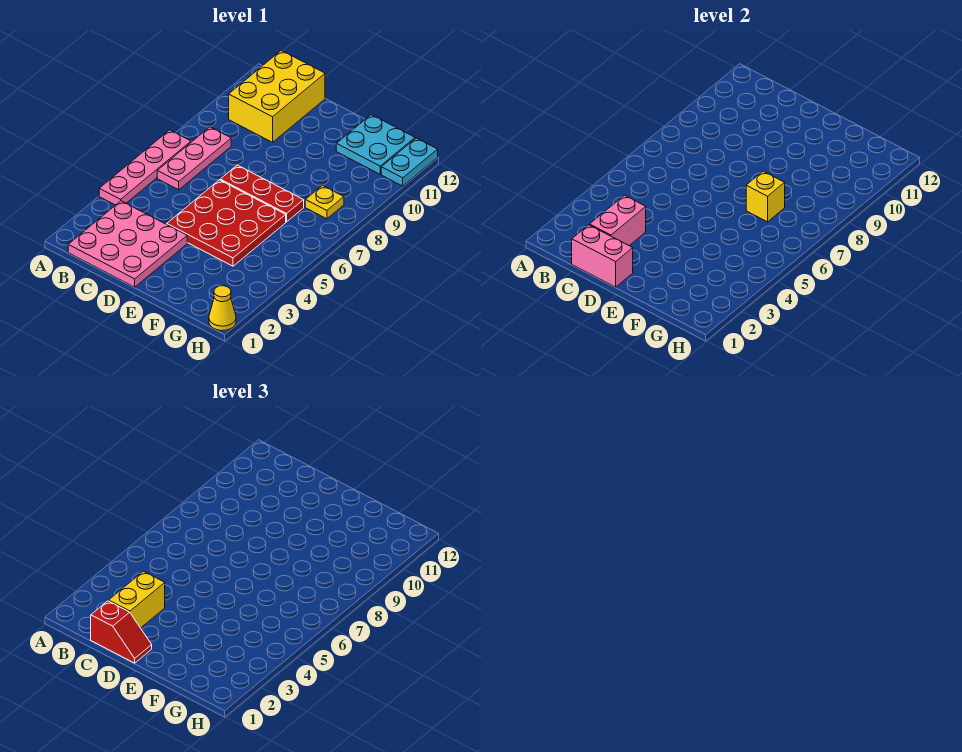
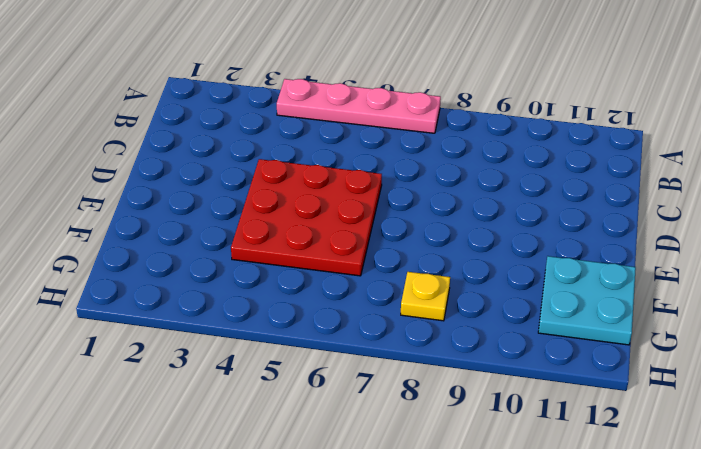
none -> pink plate B1:D3 level 1
none -> pink plate B6:B8 level 1
none -> yellow brick B10:C12 level 1

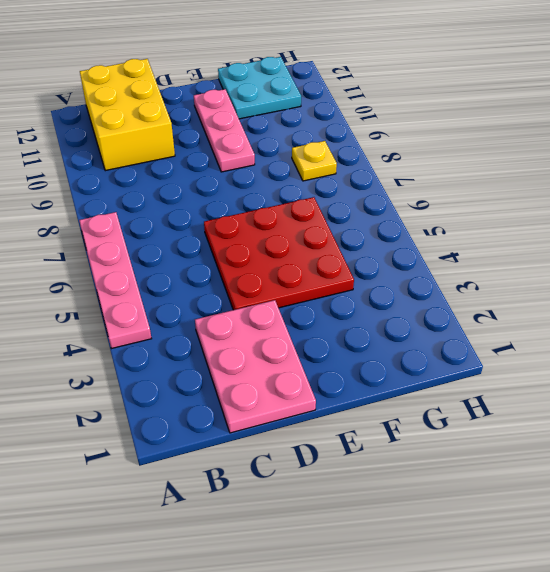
pink plate C1:D3 level 1 -> pink plate B1:D3 level 1
pink plate E9:E11 level 1 -> pink plate B6:B8 level 1
none -> red plate D7:F7 level 1
none -> yellow cone H1 level 1
none -> cyan plate H11:H12 level 1

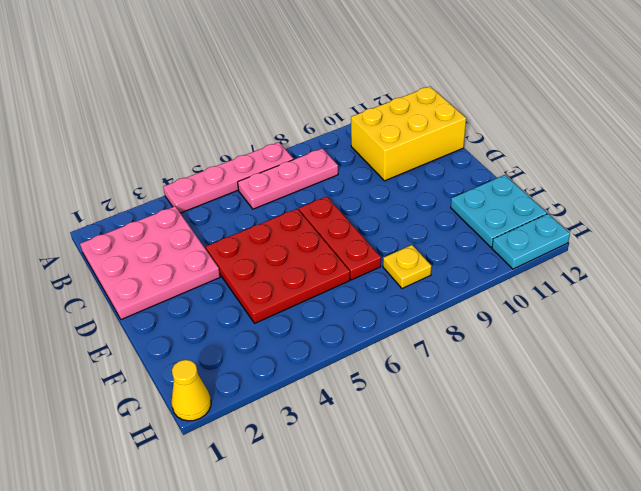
none -> pink brick C1:D1 level 2
none -> pink brick C2:C3 level 2
none -> yellow brick F7 level 2

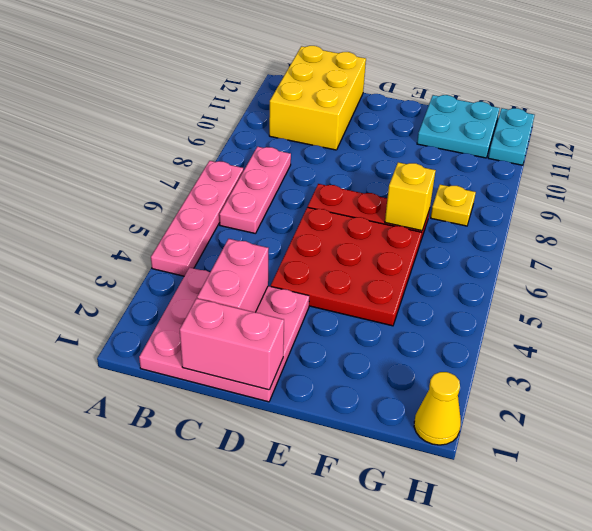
none -> red slope C1:D1 level 3 top C
none -> yellow brick C2:C3 level 3

